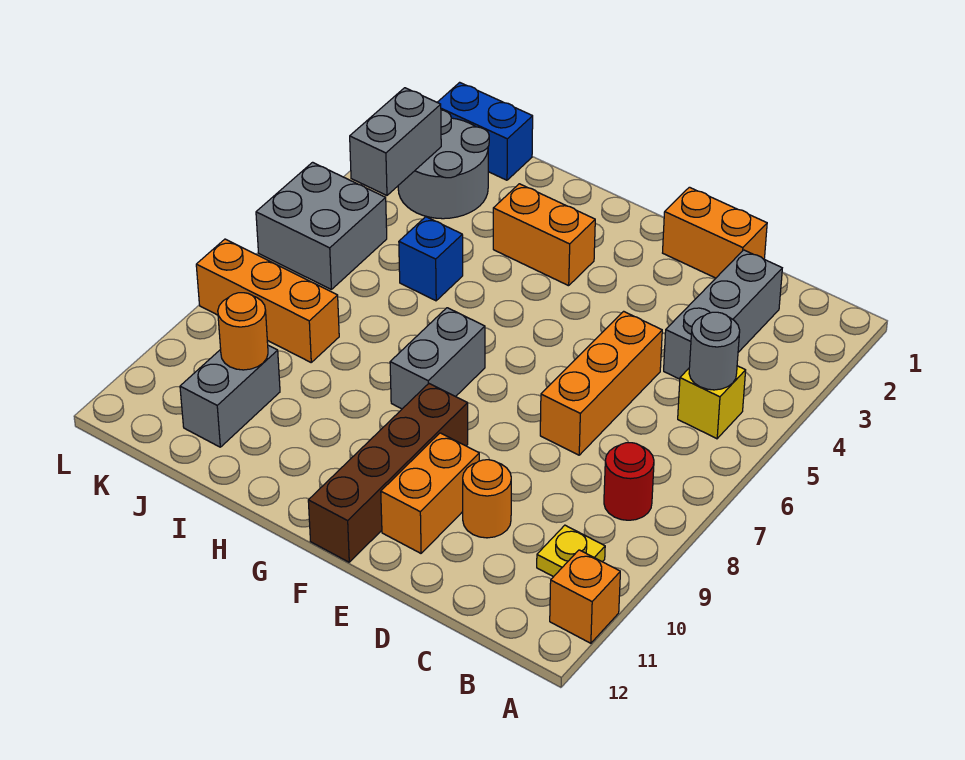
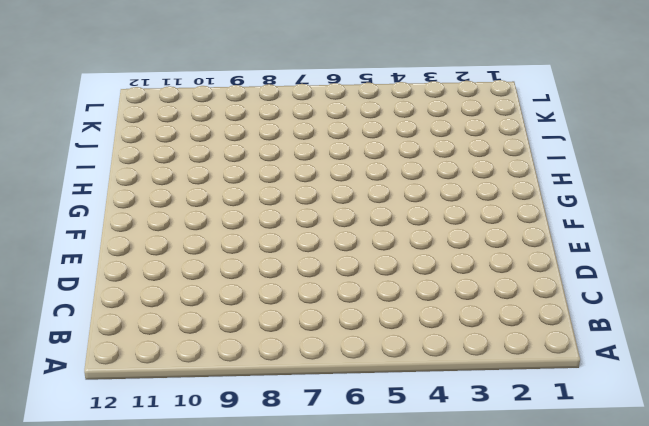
none -> orange brick A11 level 1
none -> yellow brick B5 level 1
none -> red round brick B8 level 1

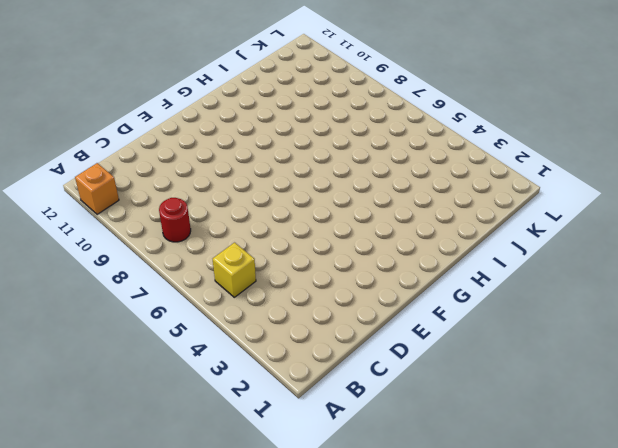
none -> yellow plate B10 level 1
none -> grey brick C2:C4 level 1
none -> orange brick D1:E1 level 1

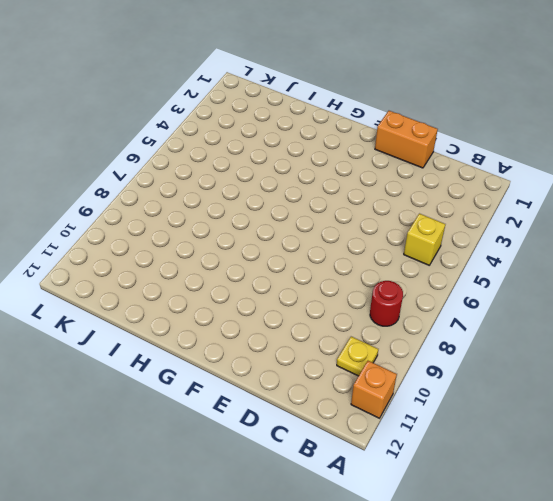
none -> grey brick C2:C4 level 1
none -> orange brick D5:D7 level 1
none -> orange round brick D10 level 1

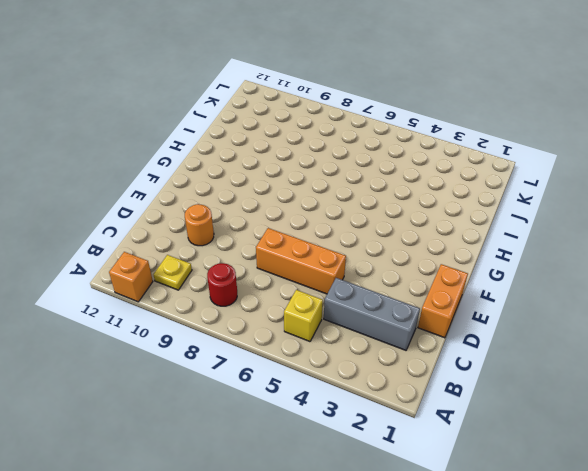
none -> orange brick E10:E11 level 1
none -> brown brick F9:F12 level 1
none -> orange brick G3:H3 level 1

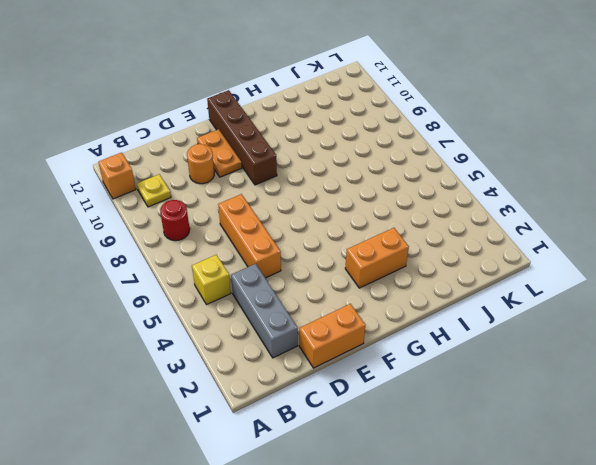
orange plate E10:E11 level 1 -> orange brick E10:E11 level 1
none -> grey brick G7:G8 level 1
none -> blue brick I5 level 1
none -> blue brick J1:K1 level 1

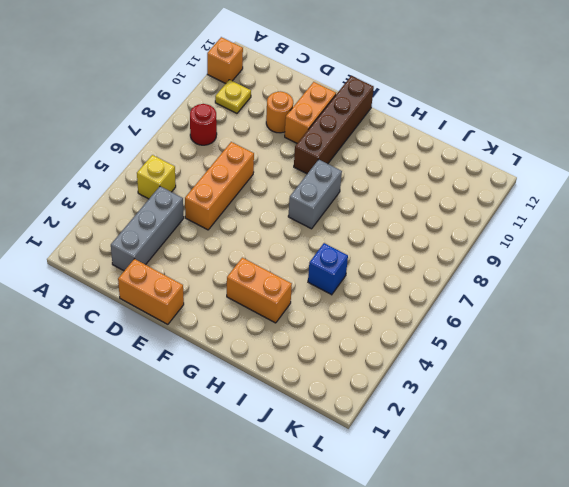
none -> blue brick J1:K1 level 1
none -> grey round brick J2:K3 level 1
none -> orange brick J8:L8 level 1

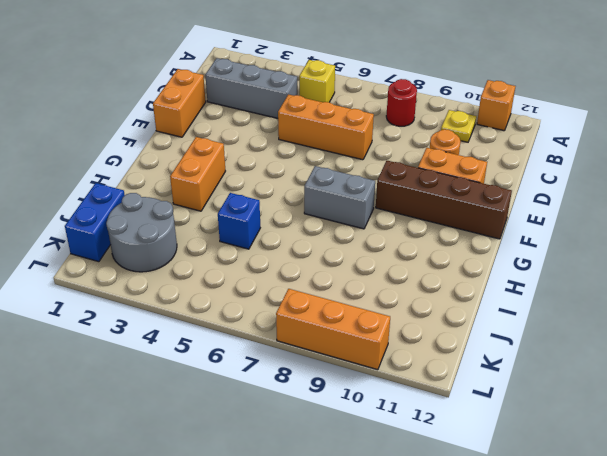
orange brick L8:L10 level 1 -> orange brick J8:L8 level 1
none -> grey brick J10:J11 level 1
none -> grey brick K5:L6 level 1
none -> grey round brick B5 level 2

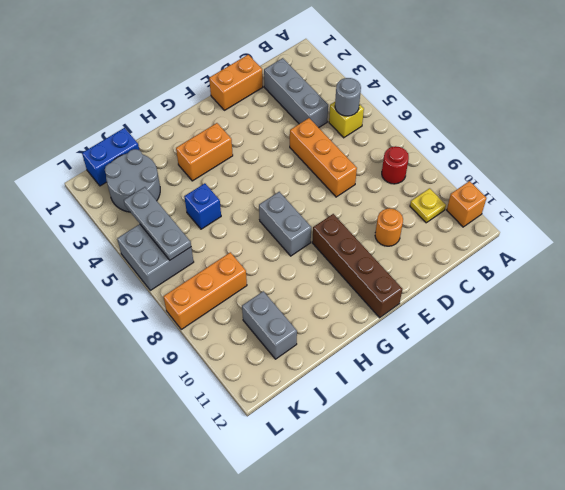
grey plate K4:K6 level 2 -> grey brick K3:K4 level 2
none -> orange brick E10:E11 level 1
none -> orange round brick J10 level 2

